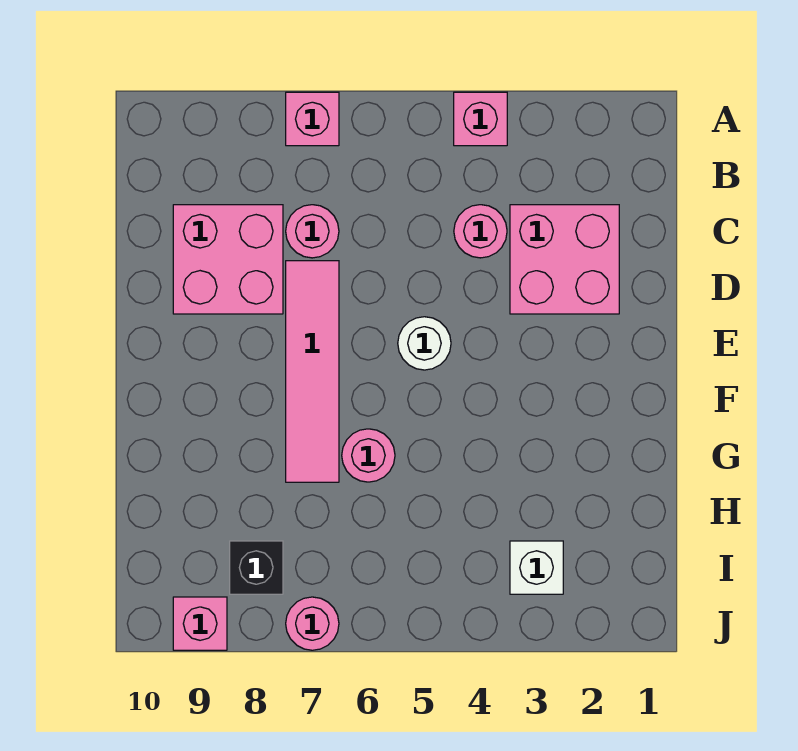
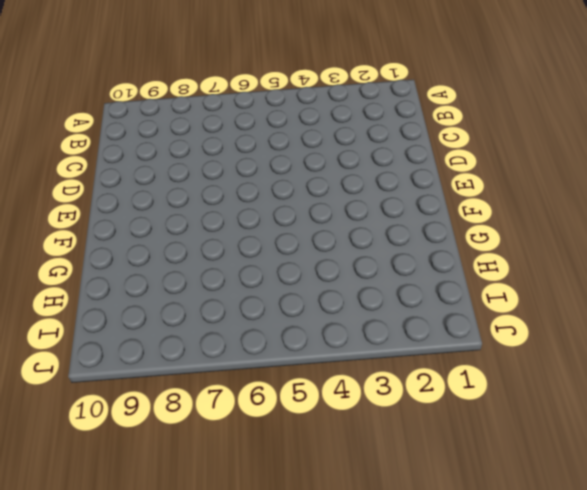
none -> pink brick A4 level 1
none -> pink brick A7 level 1
none -> pink brick C2:D3 level 1

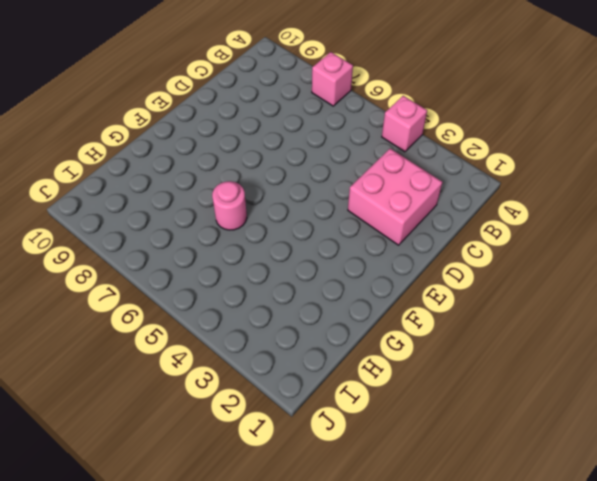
none -> pink round brick C4 level 1
none -> pink round brick C7 level 1
none -> pink brick C8:D9 level 1

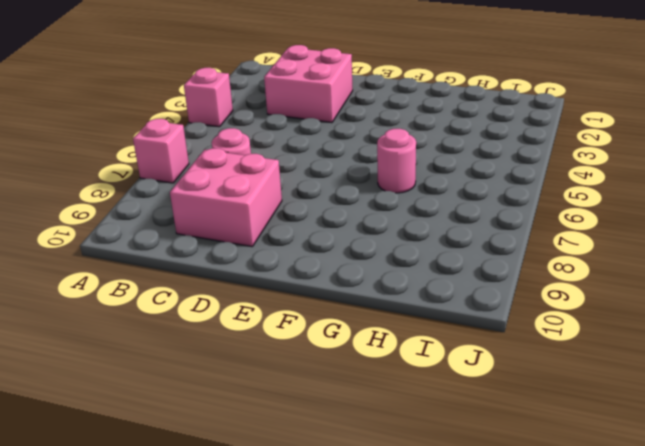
none -> pink round brick C4 level 1
none -> pink tile D7:G7 level 1
none -> white round brick E5 level 1

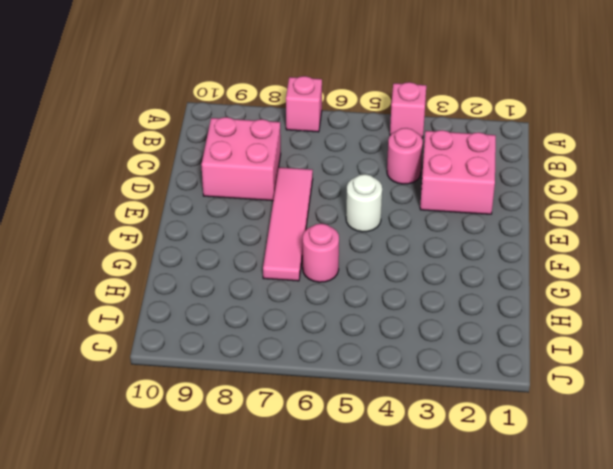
none -> pink round brick C7 level 1
none -> white brick I3 level 1
none -> black brick I8 level 1

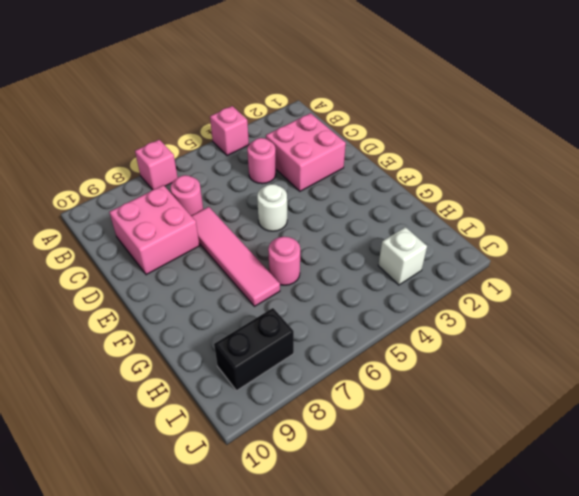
black brick I8:I9 level 1 -> black brick I8 level 1
none -> pink round brick J7 level 1
none -> pink brick J9 level 1

